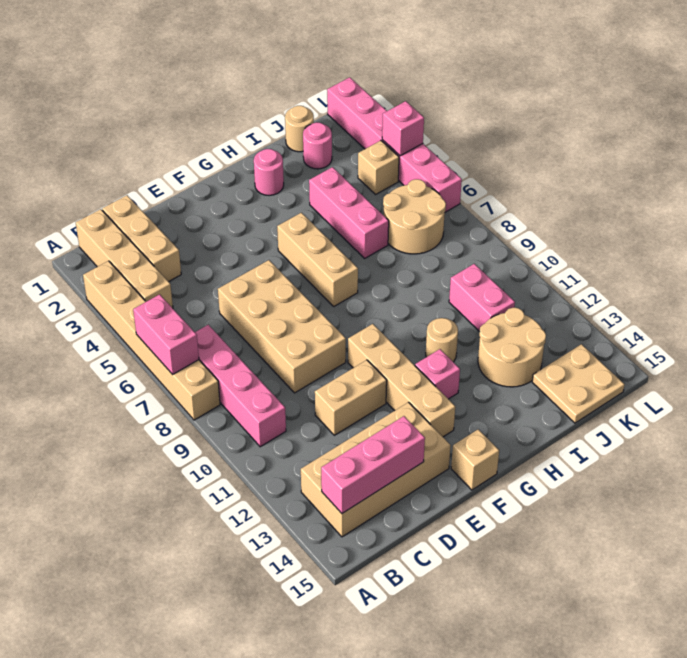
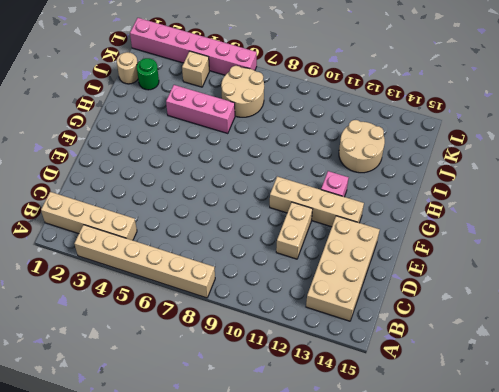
green round brick J2 level 1 -> pink round brick J2 level 1
none -> pink brick B7:B10 level 1
none -> tan brick C1:C3 level 1
none -> tan brick D6:E9 level 1

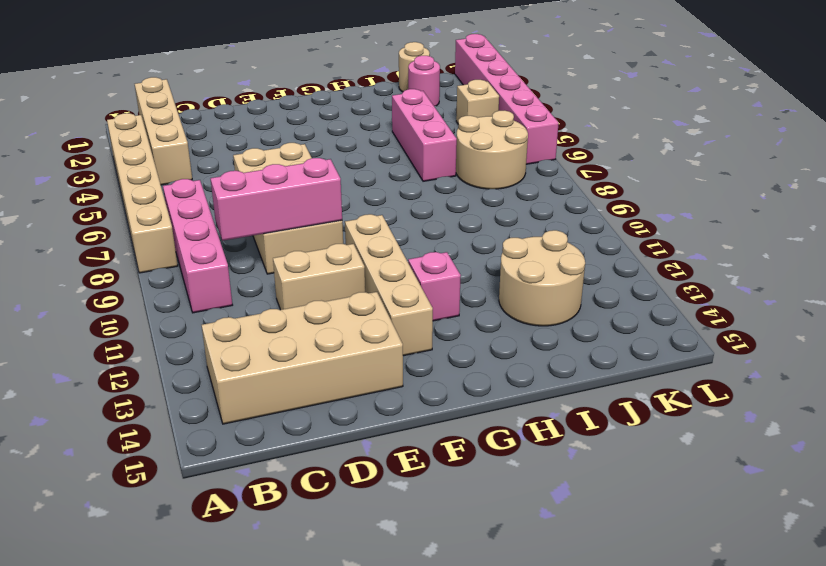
pink brick C9:E9 level 2 -> pink brick B14:D14 level 2
none -> tan brick C1:C3 level 1
none -> tan brick F15 level 1
none -> tan brick G5:G7 level 1

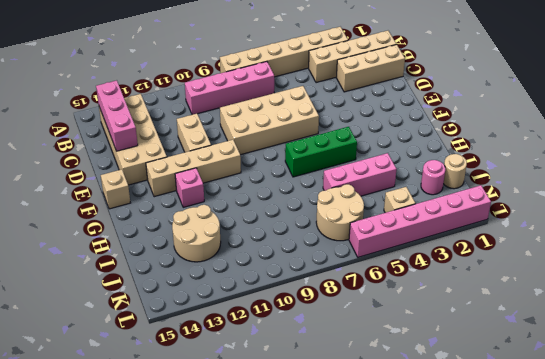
green brick G5:G7 level 1 -> tan brick G5:G7 level 1
none -> pink round brick H2 level 1
none -> tan round brick H11 level 1
none -> pink brick J10:J11 level 1

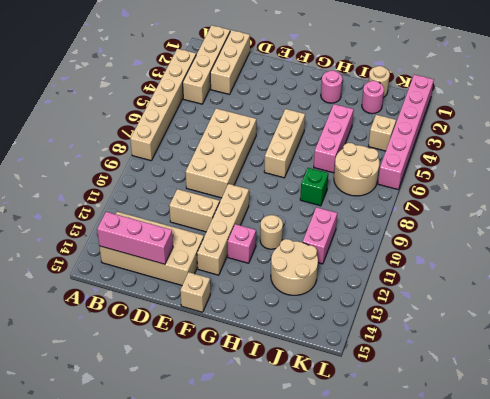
green brick I8 level 1 -> none
none -> pink brick B7:B10 level 1
none -> tan plate J14:K15 level 1
none -> pink brick A6:A7 level 2

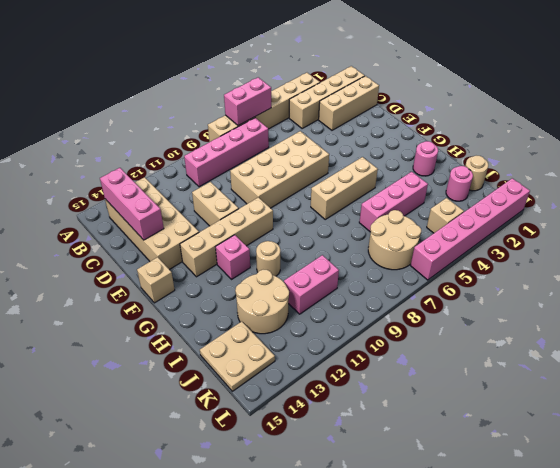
none -> pink brick L4 level 2

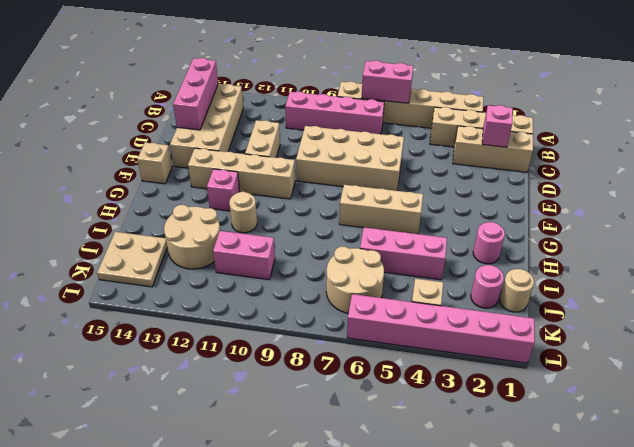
pink brick C2 level 2 -> pink brick L4 level 2

